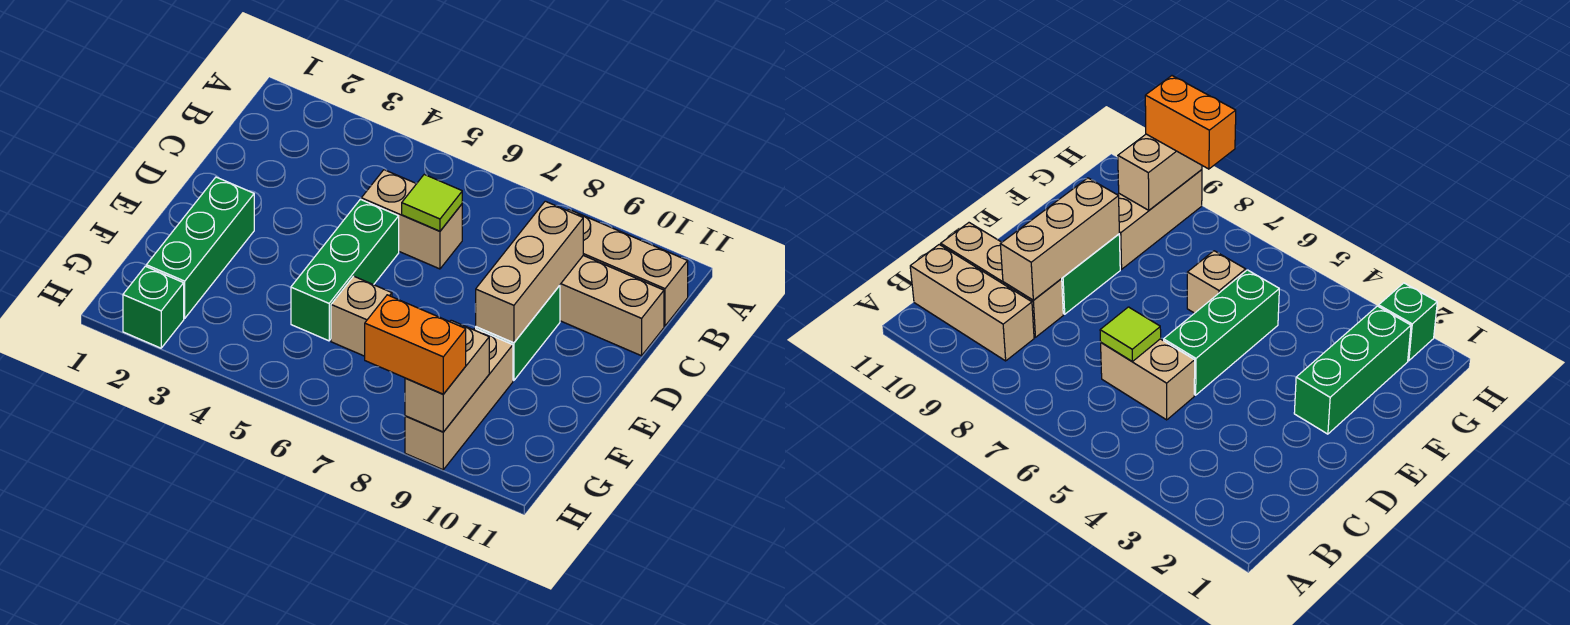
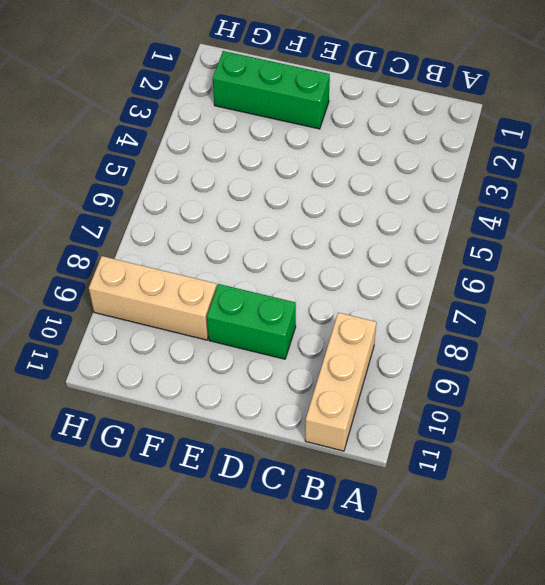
none -> tan brick C5:C6 level 1
none -> tan brick C9:C11 level 1
none -> green brick D5:F5 level 1

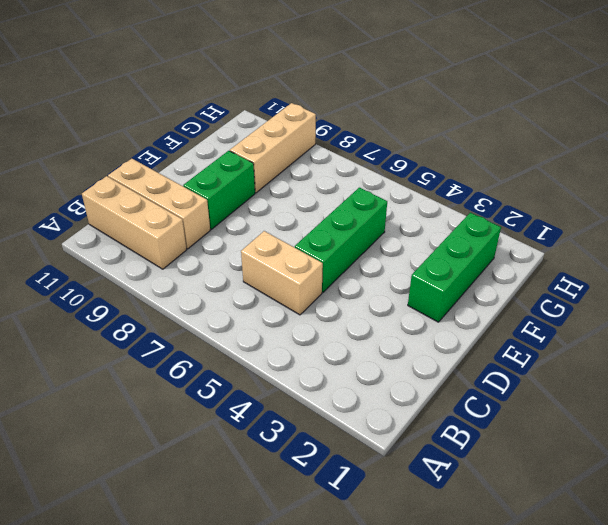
none -> tan brick F6 level 1
none -> green brick H2 level 1
none -> lime tile C6 level 2

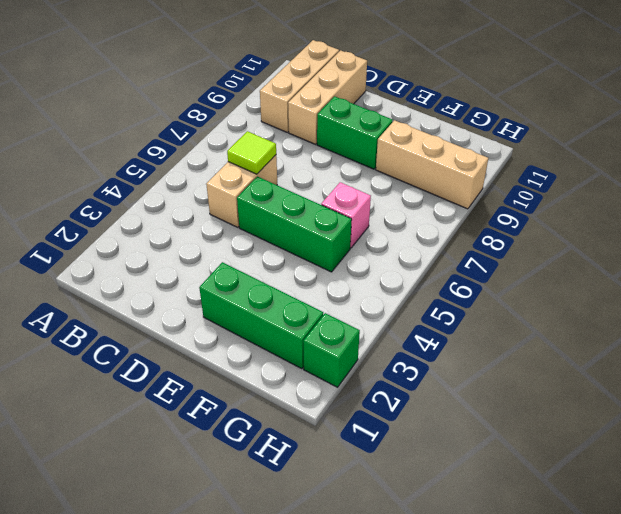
pink brick F6 level 1 -> tan brick F6 level 1
none -> tan brick C9:E9 level 2
none -> tan brick G9:H9 level 2
none -> orange brick H8:H9 level 3

